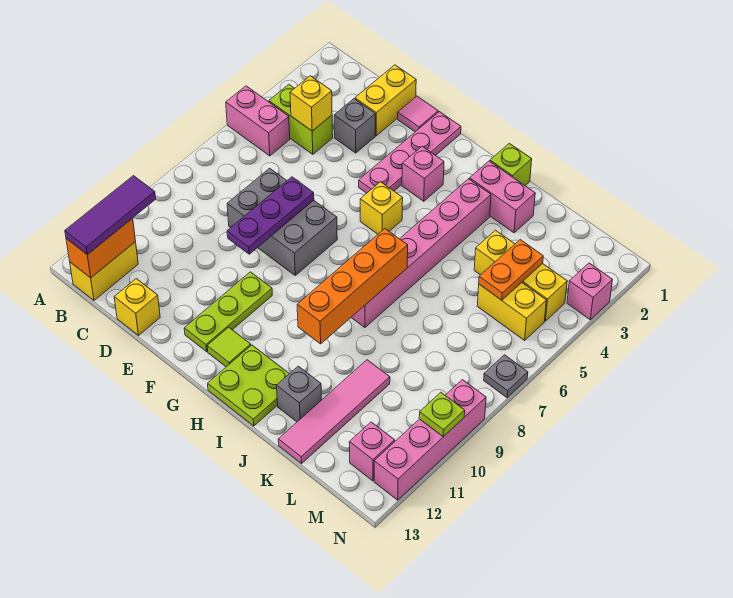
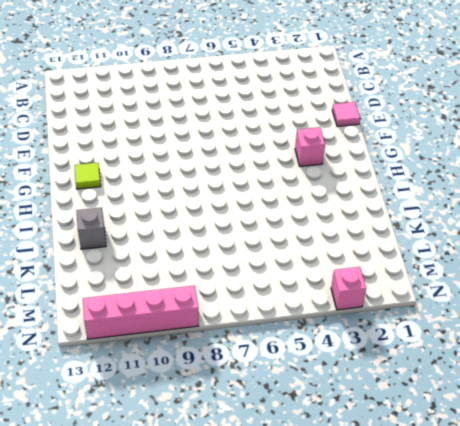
none -> pink brick A5:B5 level 1
none -> lime brick B4:C4 level 1
none -> yellow brick B12:B13 level 1
none -> yellow brick D1:D2 level 1

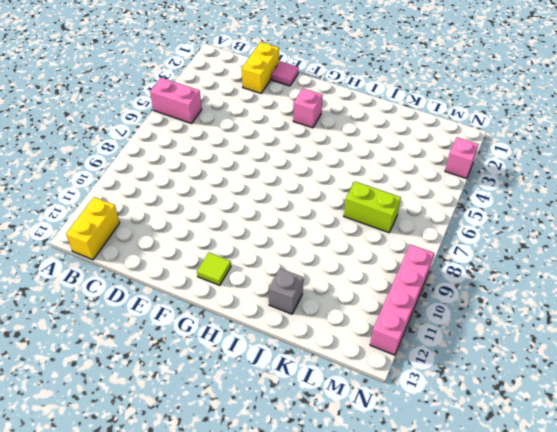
lime brick K7:L7 level 1 -> lime brick B4:C4 level 1
none -> grey brick D3 level 1
none -> grey brick D7:F8 level 1
none -> yellow brick D13 level 1
none -> pink plate F1:F4 level 1

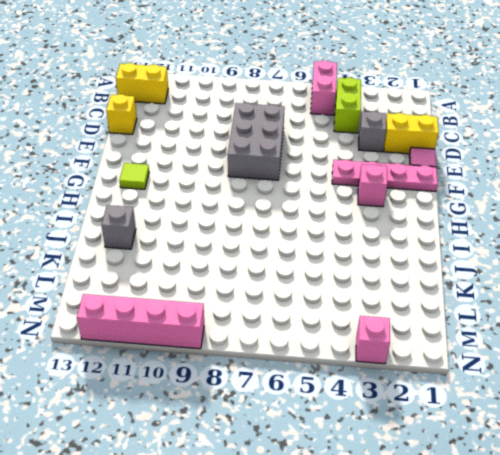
none -> lime plate F10:F12 level 1
none -> yellow brick G5 level 1
none -> lime plate H12:I13 level 1
none -> lime brick I1 level 1

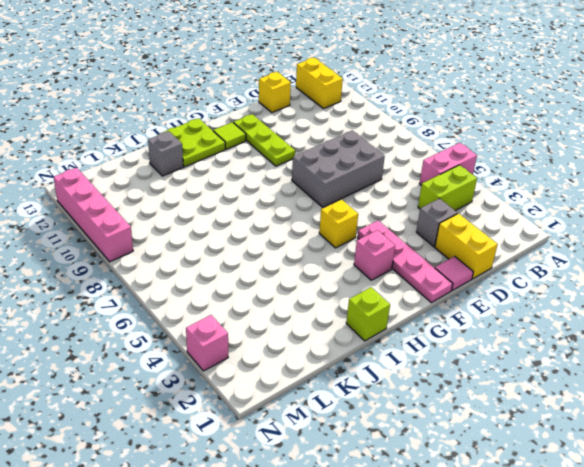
none -> pink brick I2:J2 level 1
none -> pink brick I3:I8 level 1
none -> yellow brick K4:M4 level 1
none -> pink tile K10:K13 level 1

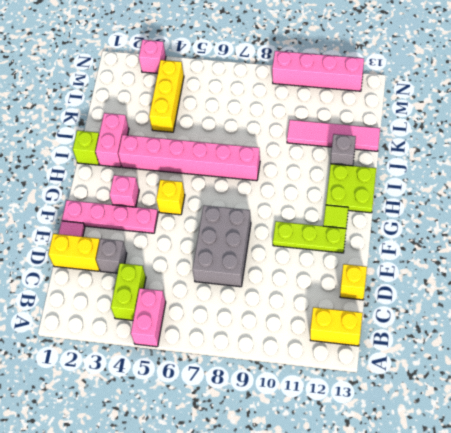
none -> yellow brick L5:M5 level 1
none -> pink brick M12 level 1
none -> grey plate N7 level 1
none -> orange brick B12:B13 level 2

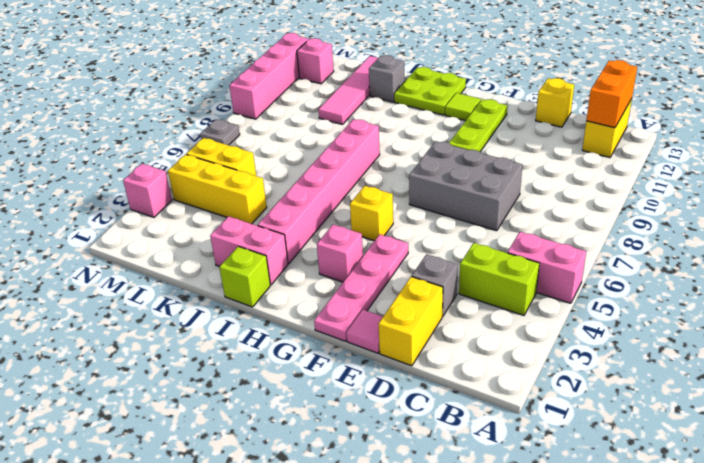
none -> yellow brick C4 level 2
none -> purple plate E7:E9 level 2
none -> orange brick I7:I10 level 2
none -> orange plate L4:L5 level 2

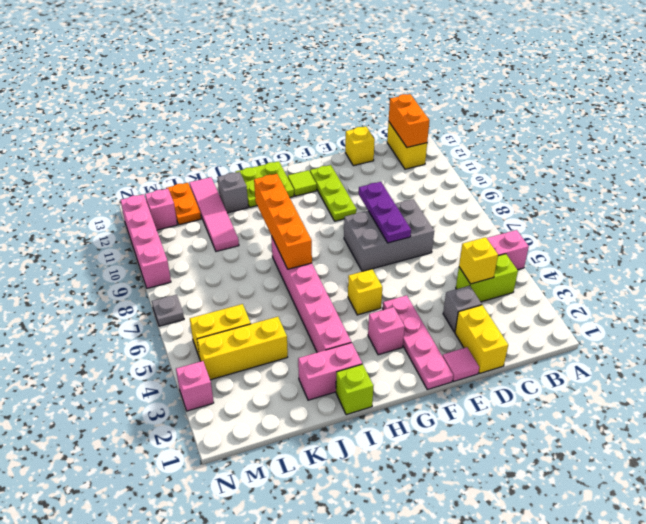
orange plate L12:L13 level 1 -> orange plate L4:L5 level 2
none -> lime plate N10 level 2
none -> purple tile B11:B13 level 3

